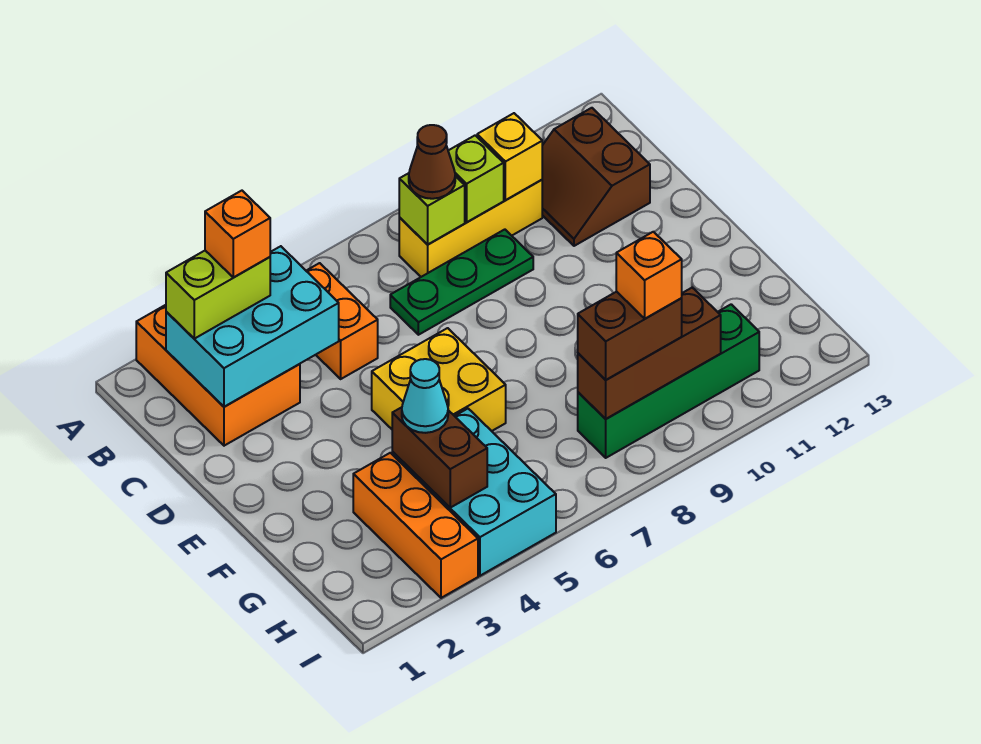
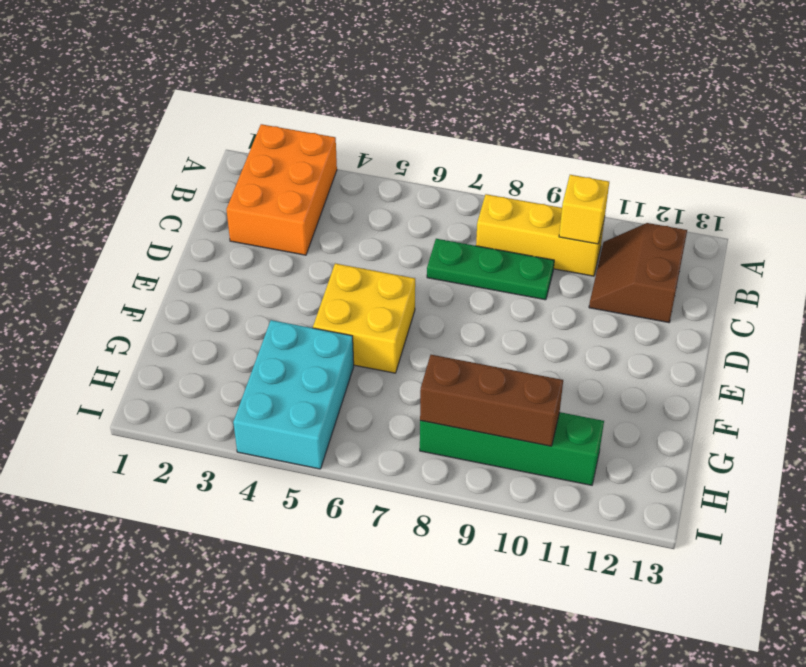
none -> orange brick B5:C5 level 1
none -> orange brick G3:I3 level 1
none -> cyan brick B2:C4 level 2

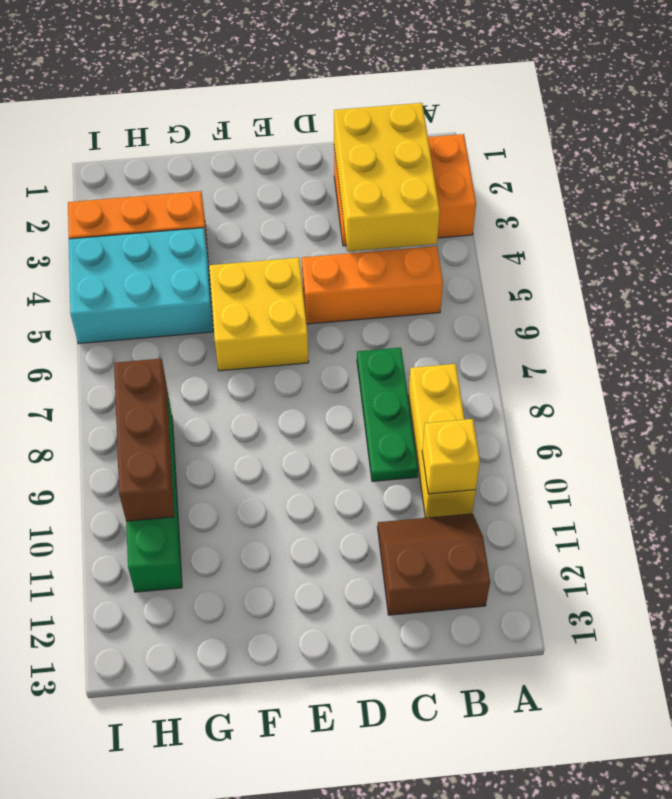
yellow brick B2:C4 level 2 -> cyan brick B2:C4 level 2
orange brick B5:D5 level 1 -> orange brick B5:C5 level 1
none -> lime brick B8 level 2
none -> lime brick B9 level 2
none -> brown brick G4:H4 level 2

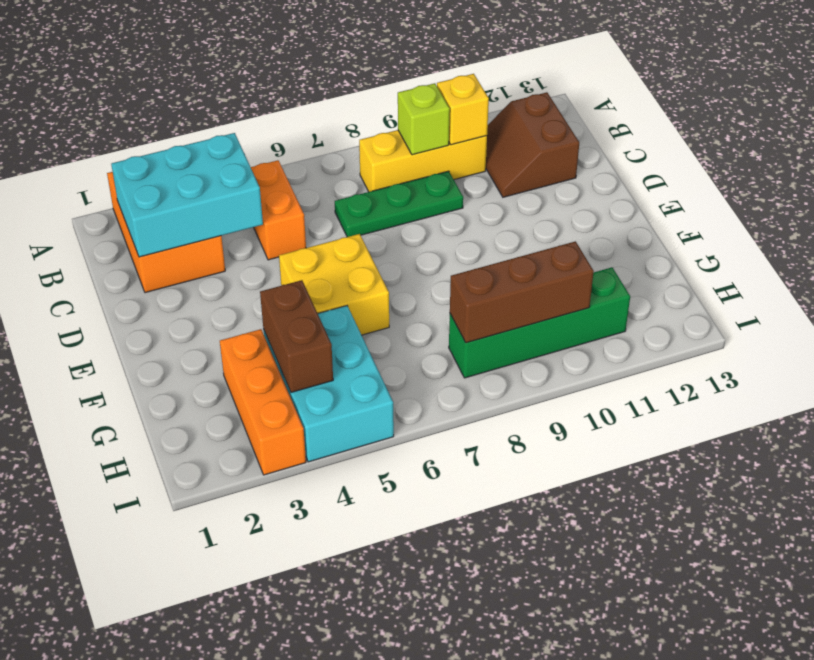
none -> lime brick B8 level 2
none -> lime brick B2:B3 level 3
none -> brown cone B8 level 3

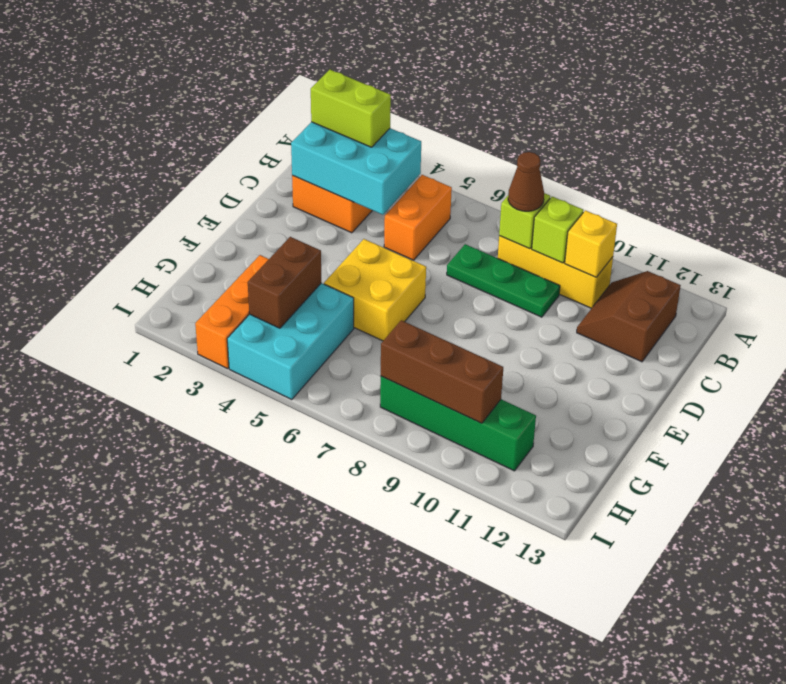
none -> cyan cone G4 level 3
none -> brown brick H8:H9 level 3
none -> orange brick B3 level 4

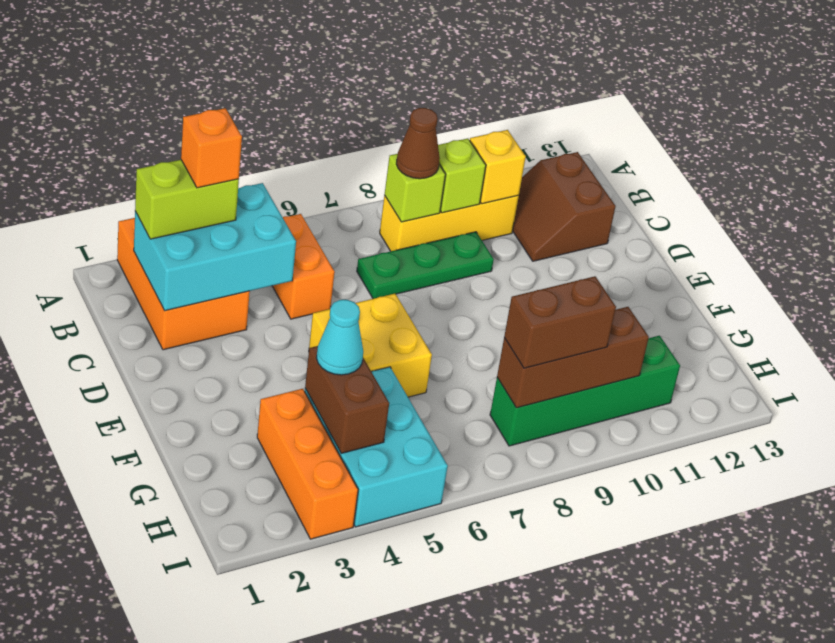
none -> orange brick H9 level 4

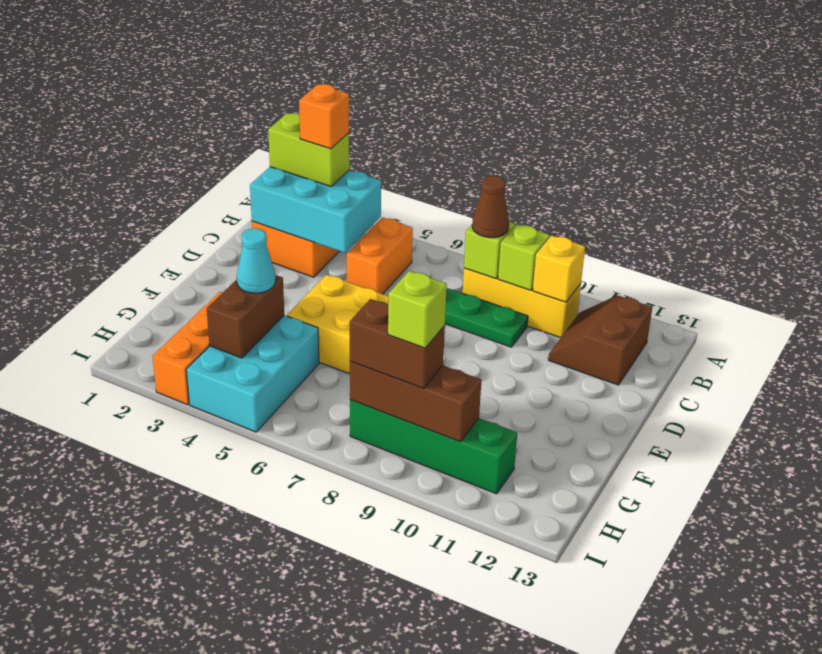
lime brick H9 level 4 -> orange brick H9 level 4

